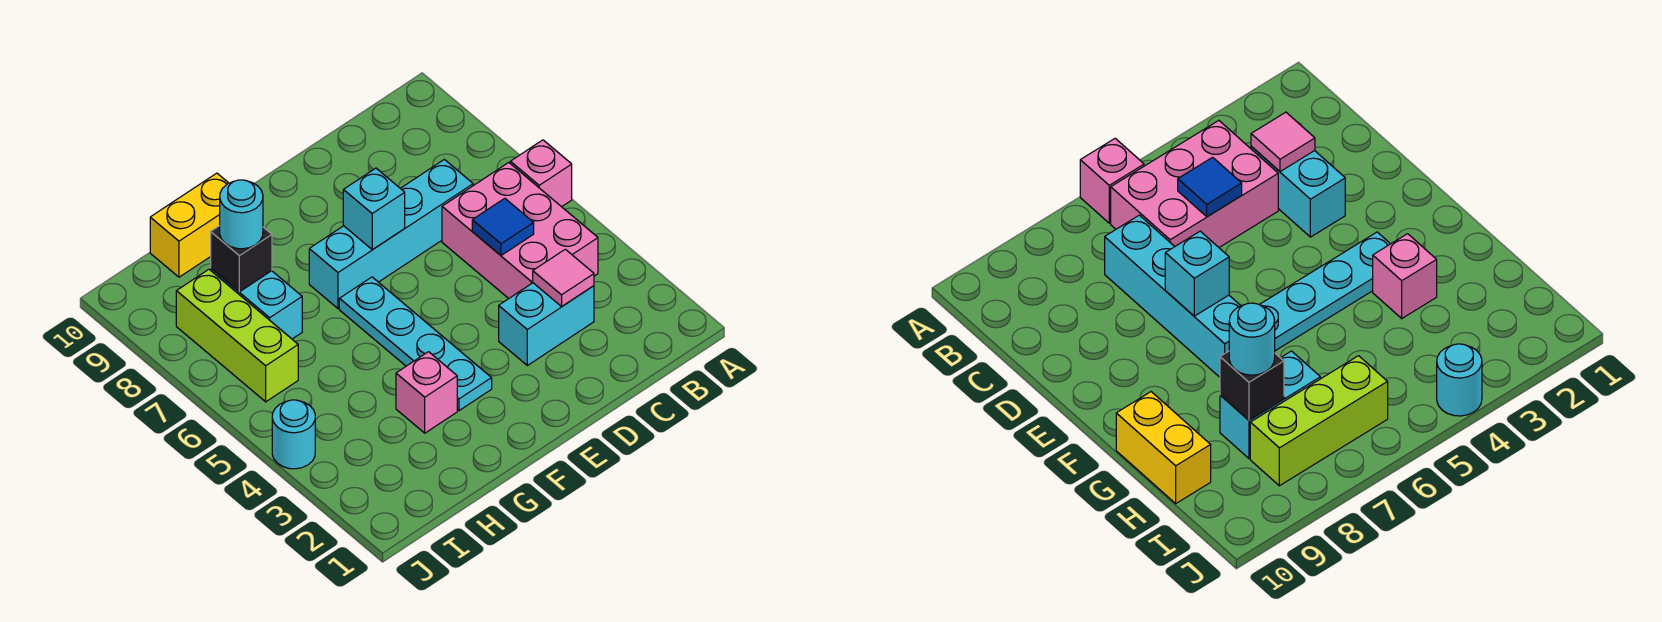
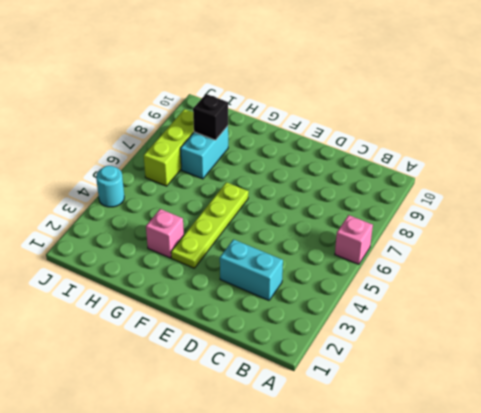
lime plate F3:F6 level 1 -> cyan plate F3:F6 level 1
none -> pink brick B4:C6 level 1
none -> cyan brick C7:F7 level 1
none -> yellow brick G10:H10 level 1

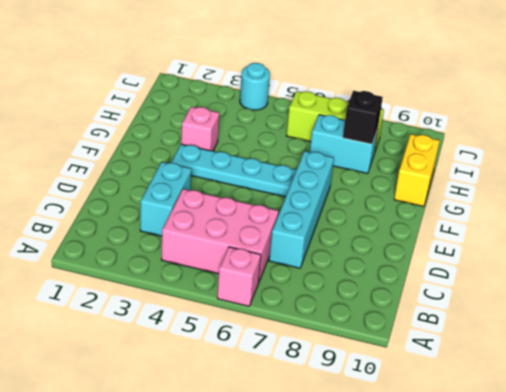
none -> pink tile C3 level 2
none -> blue tile C5 level 2
none -> cyan brick E7 level 2

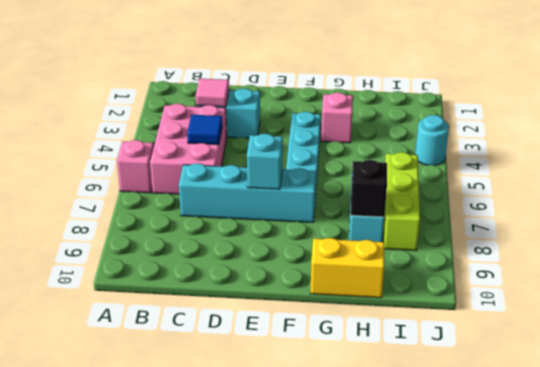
none -> cyan round brick H8 level 3

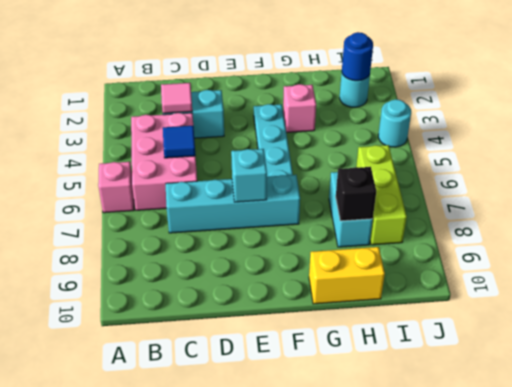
cyan round brick I2 level 1 -> cyan round brick H8 level 3
blue round brick I2 level 2 -> none

